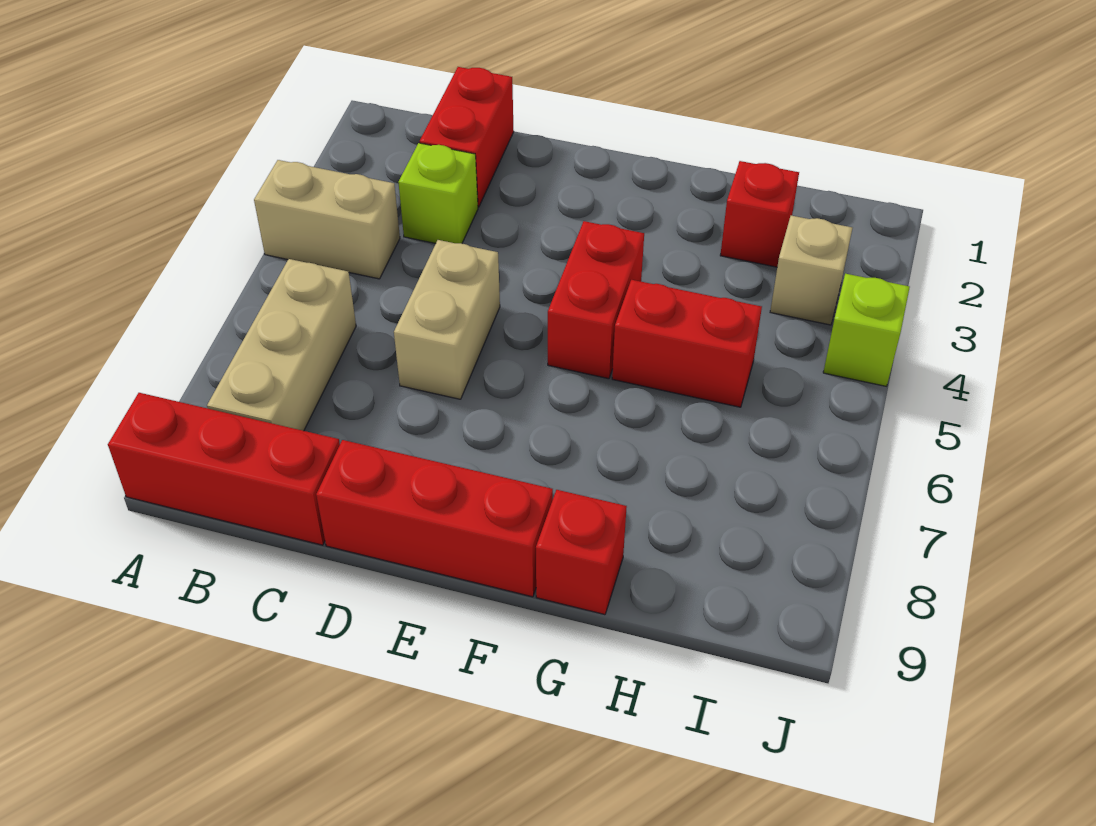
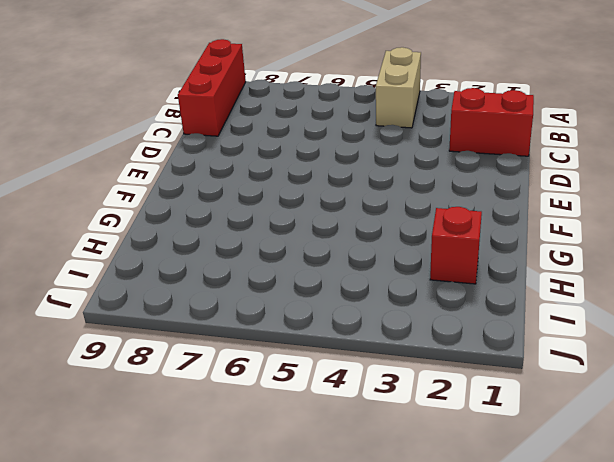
none -> tan brick B6:B8 level 1
none -> lime brick C3 level 1
none -> tan brick D5:D6 level 1

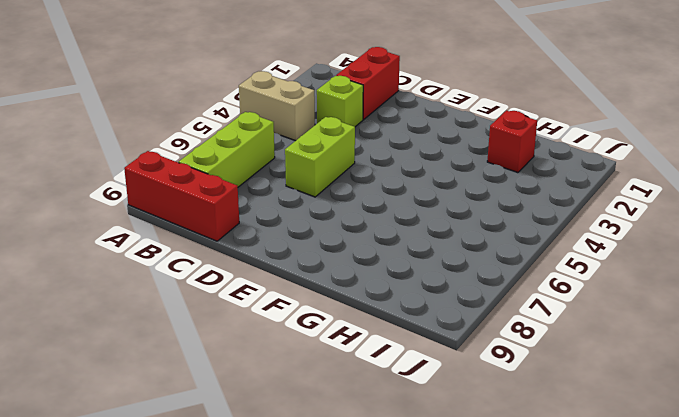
lime brick B6:B8 level 1 -> tan brick B6:B8 level 1
lime brick D5:D6 level 1 -> tan brick D5:D6 level 1
none -> red brick D9:F9 level 1
none -> red brick F4:F5 level 1
none -> red brick G5:H5 level 1

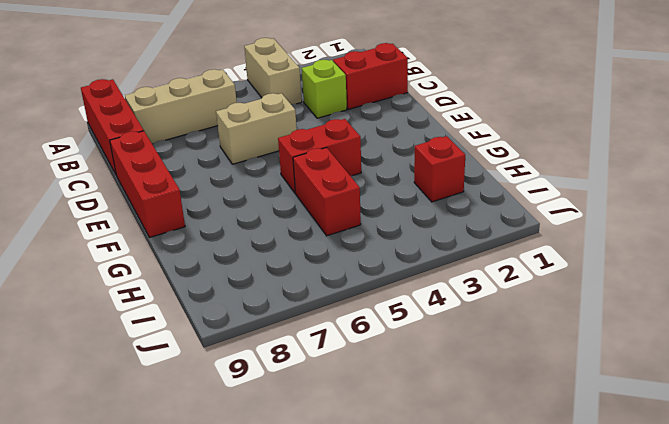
none -> red brick G9 level 1
none -> tan brick I3 level 1
none -> lime brick J4 level 1

